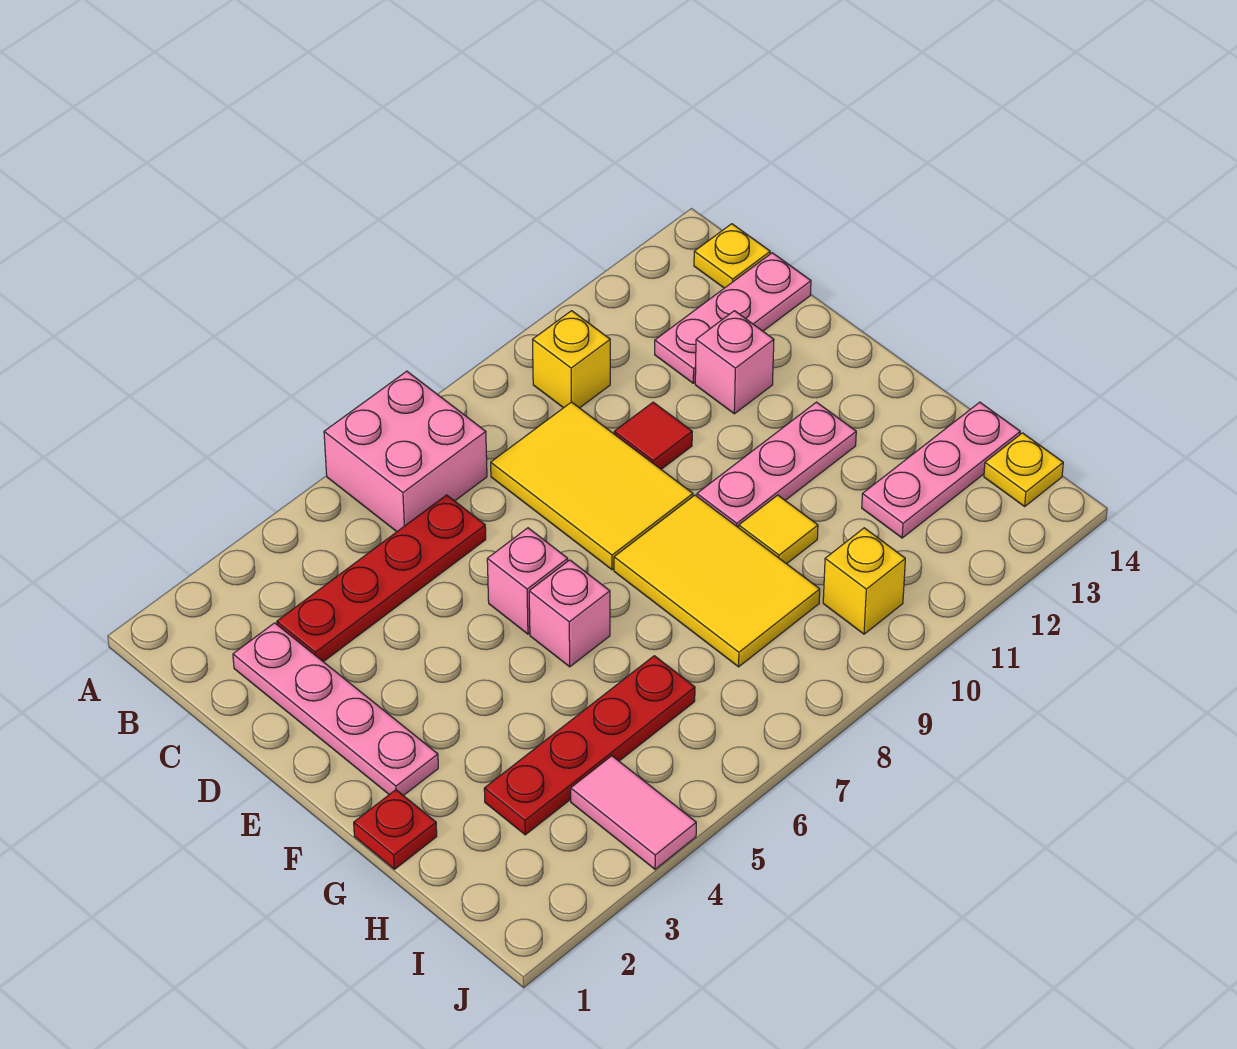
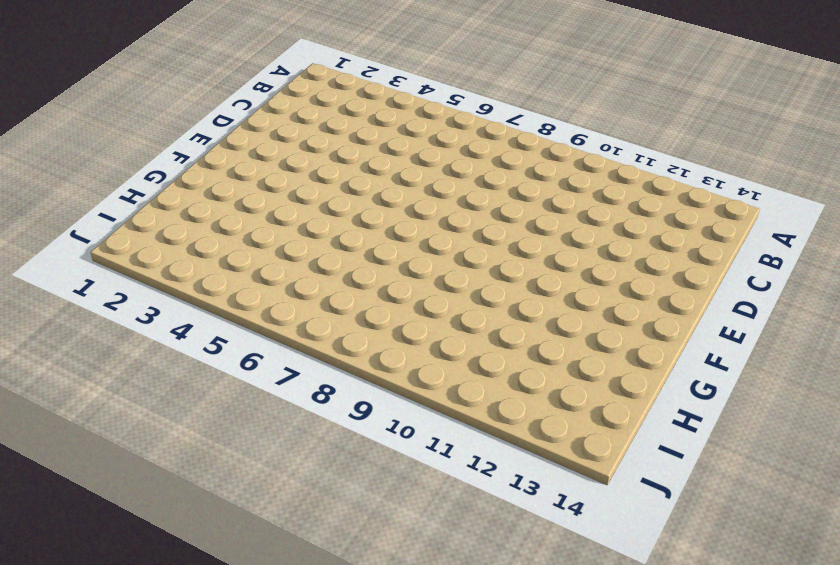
none -> pink brick A6:B7 level 1
none -> yellow brick B10 level 1
none -> yellow plate B14 level 1

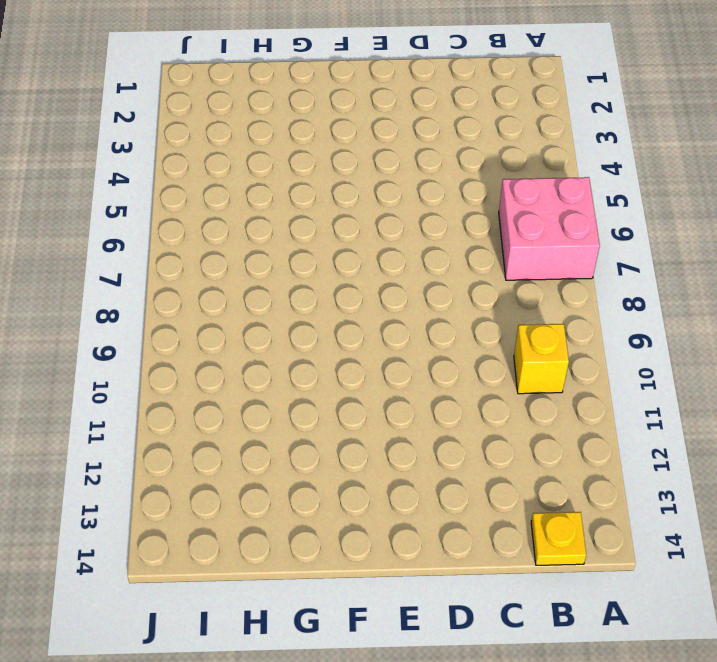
none -> pink plate C2:F2 level 1
none -> red plate C3:C6 level 1
none -> yellow tile C8:E9 level 1

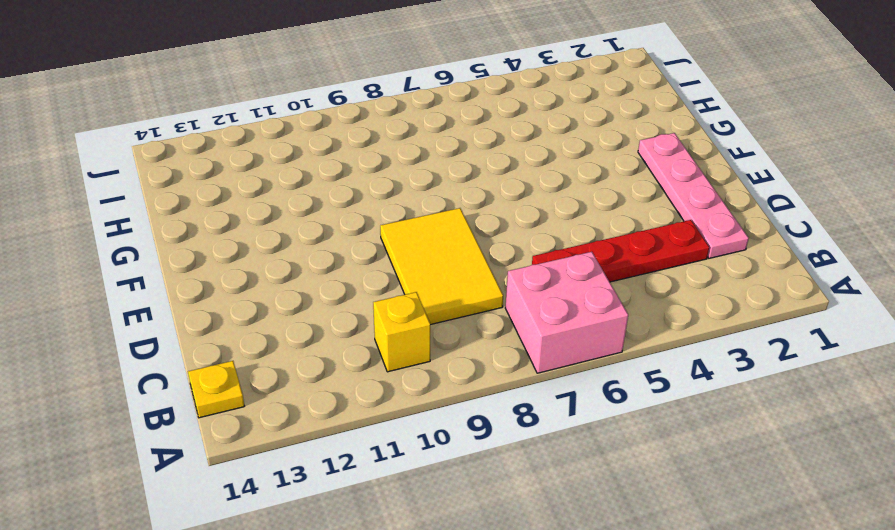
none -> pink plate C12:C14 level 1
none -> red tile D10 level 1
none -> pink brick D12 level 1

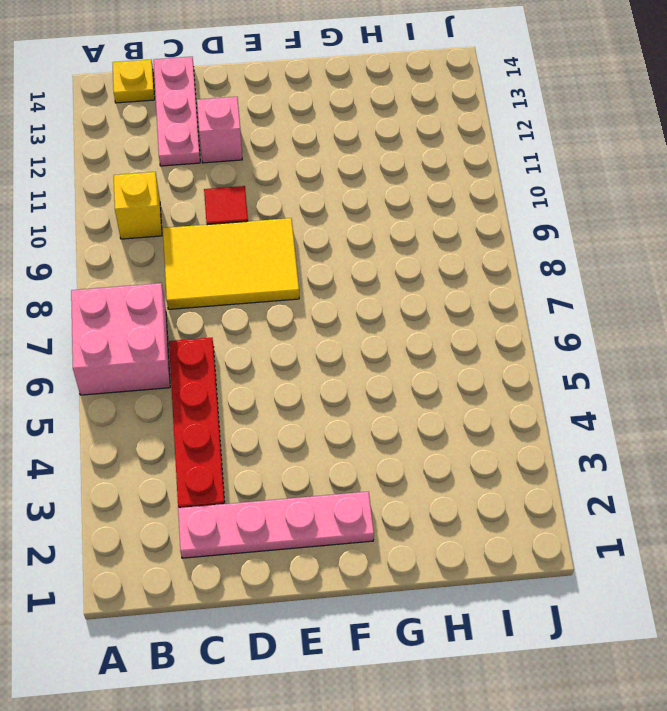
none -> pink brick E6 level 1
none -> pink brick F6 level 1
none -> yellow tile F8:H9 level 1

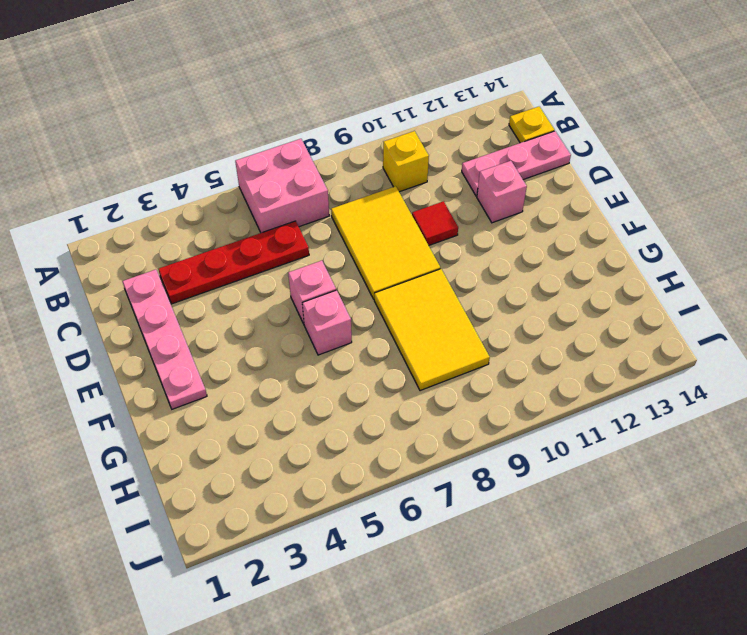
none -> pink plate F10:F12 level 1
none -> red plate G1 level 1
none -> yellow tile G10 level 1

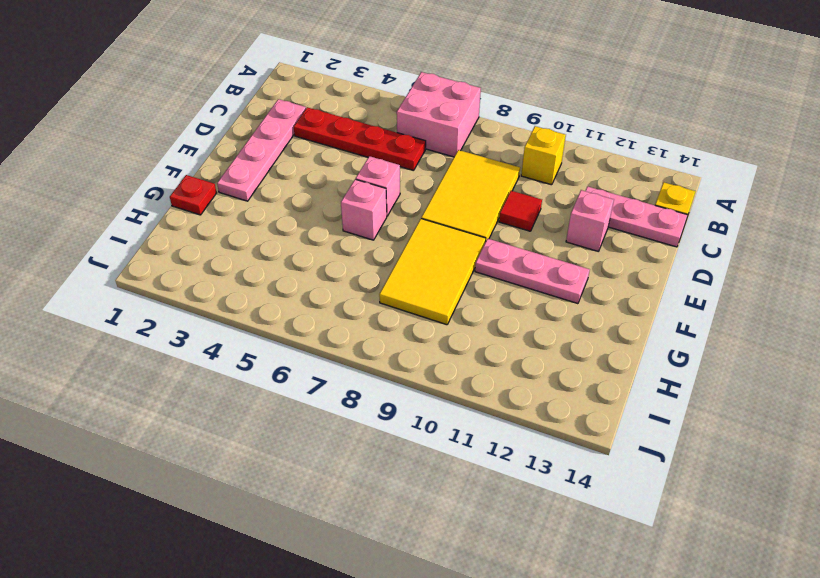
none -> yellow tile G10 level 1
none -> red plate H3:H6 level 1
none -> pink plate H12:H14 level 1

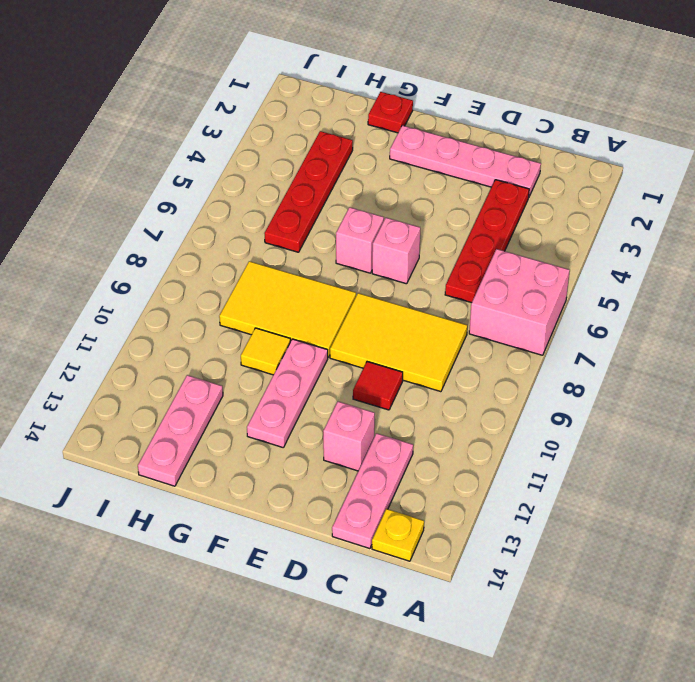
none -> yellow brick B10 level 1
none -> pink tile I4:J4 level 1
none -> yellow brick I10 level 1

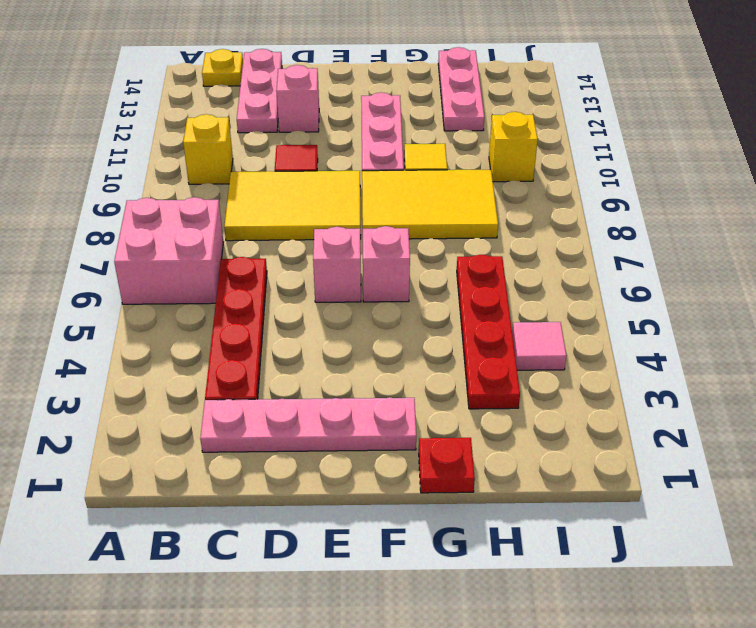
pink tile I4 level 1 -> pink tile I4:J4 level 1
none -> yellow plate I14 level 1

